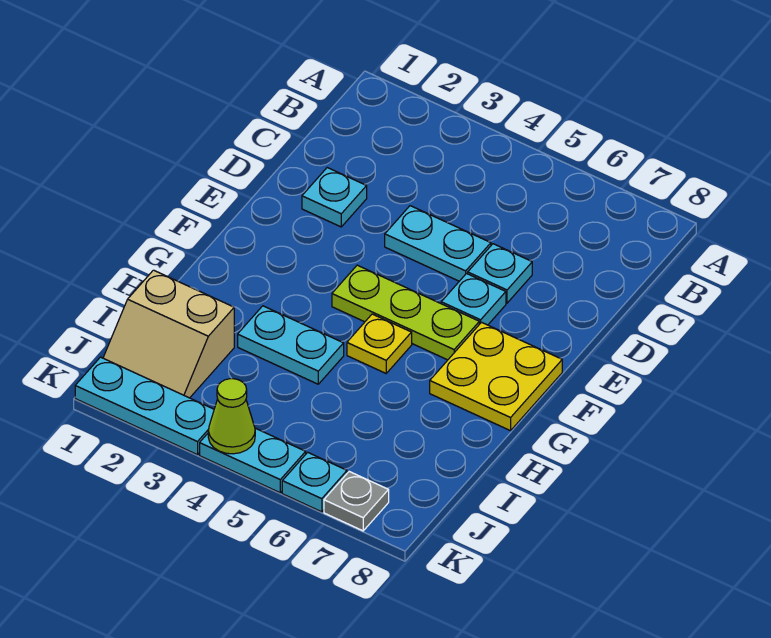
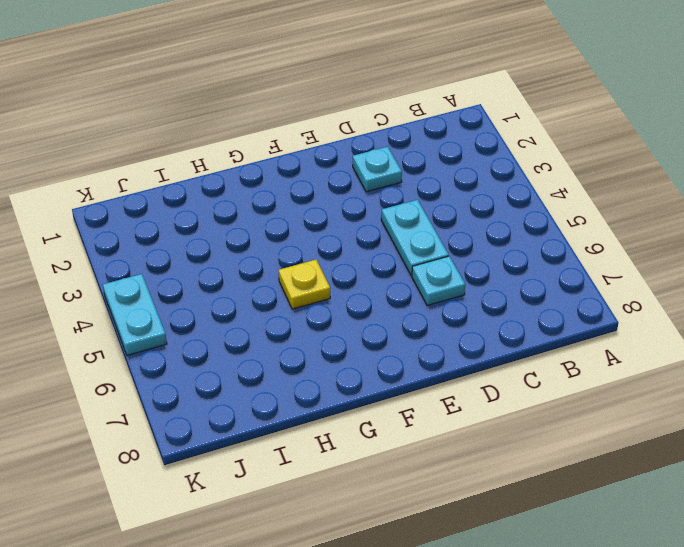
none -> cyan plate E6 level 1
none -> lime plate F4:F6 level 1
none -> yellow plate F7:G8 level 1

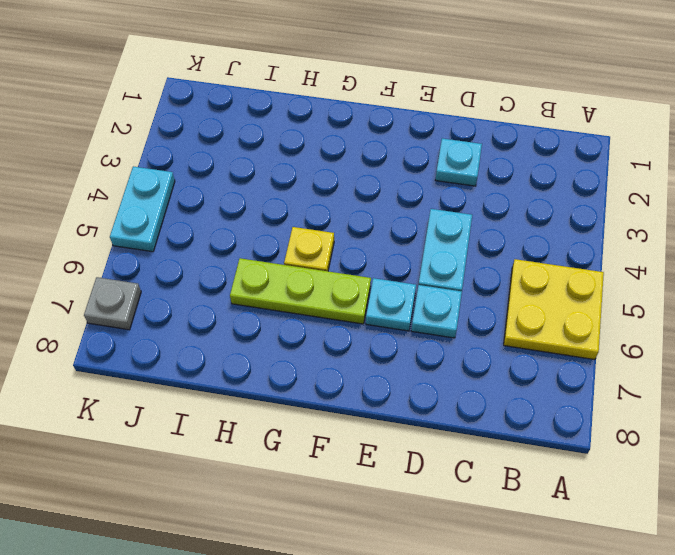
yellow plate A5:B6 level 1 -> yellow plate F7:G8 level 1
lime plate F6:H6 level 1 -> lime plate F4:F6 level 1
none -> cyan plate H3:H4 level 1
none -> tan slope I1:J2 level 1 top I
none -> cyan plate K1:K3 level 1

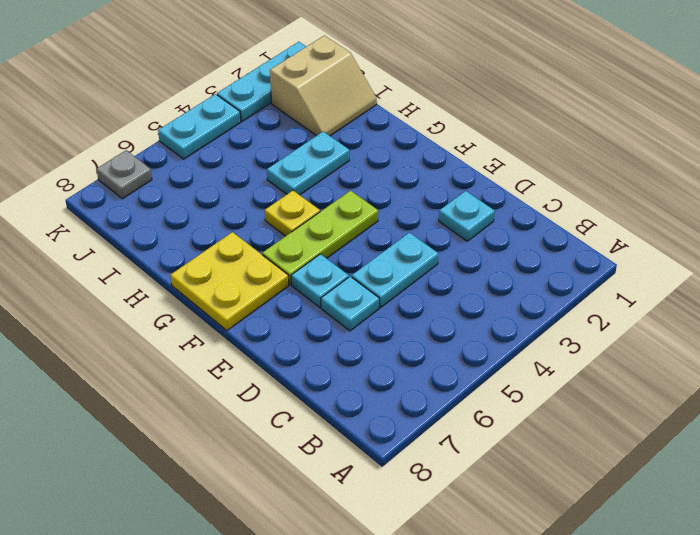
tan slope I1:J2 level 1 top J -> tan slope I1:J2 level 1 top I
none -> cyan plate K6 level 1
none -> lime cone K4 level 2

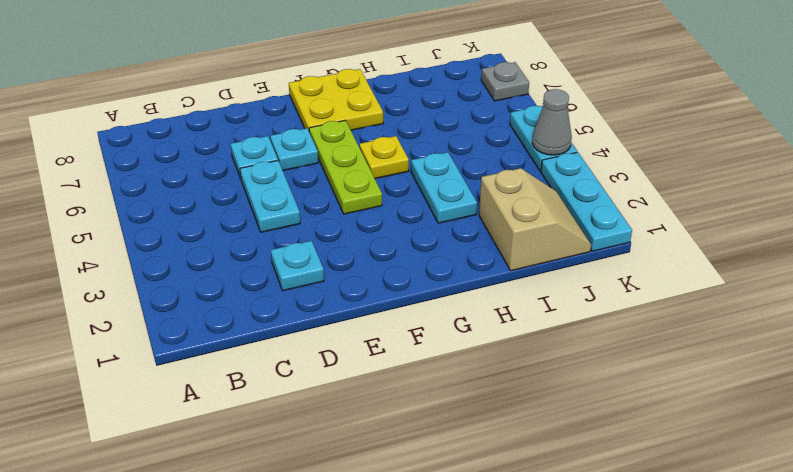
grey cone K4 level 2 -> lime cone K4 level 2
none -> cyan plate K6 level 1

